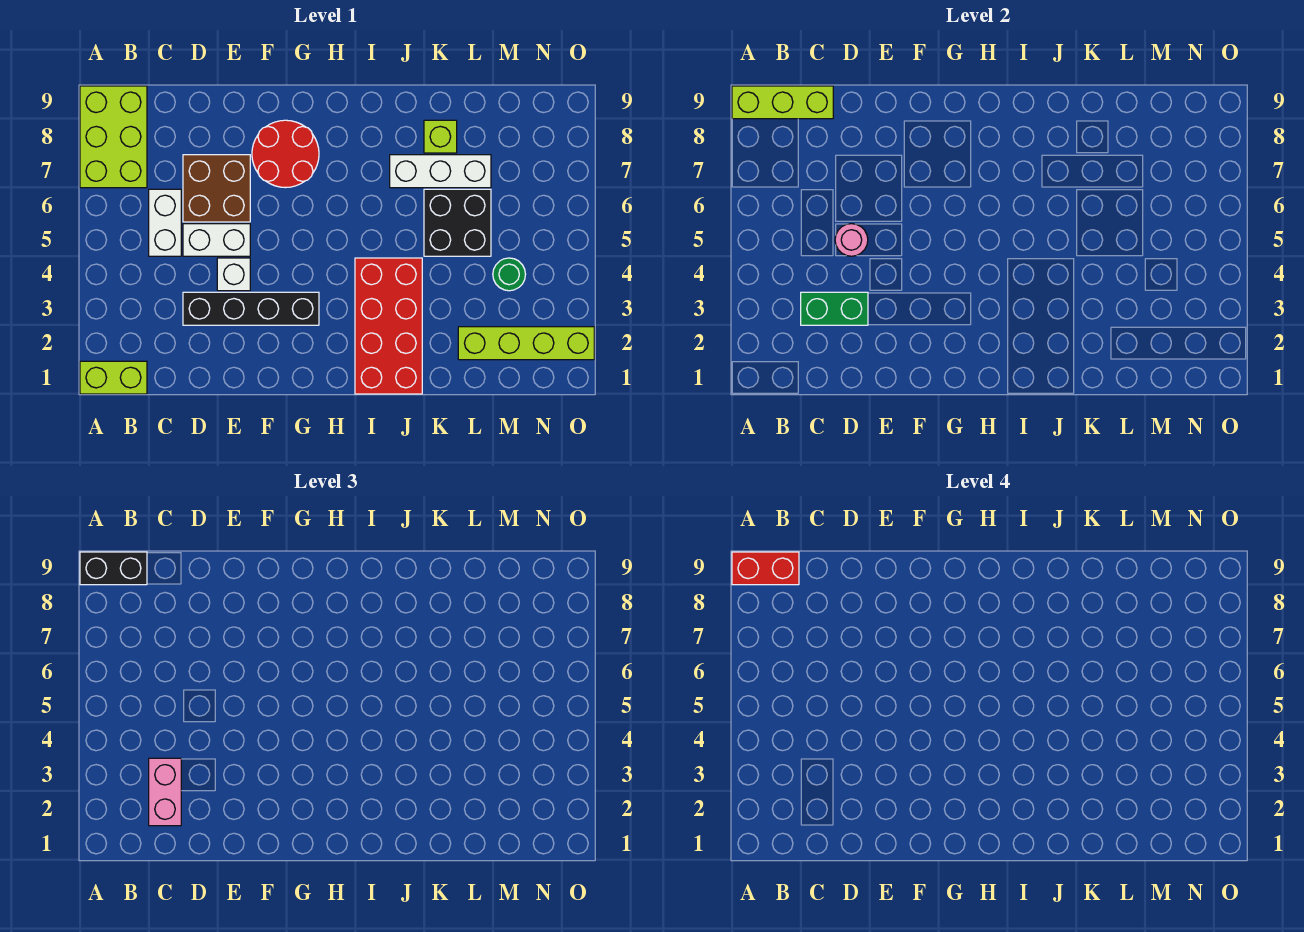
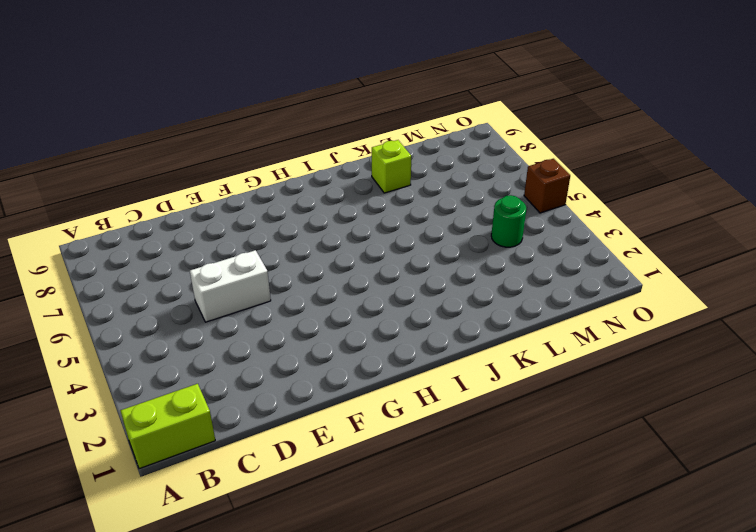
brown brick O5 level 1 -> none
none -> lime brick A7:B9 level 1
none -> white brick C5:C6 level 1
none -> black brick D3:G3 level 1

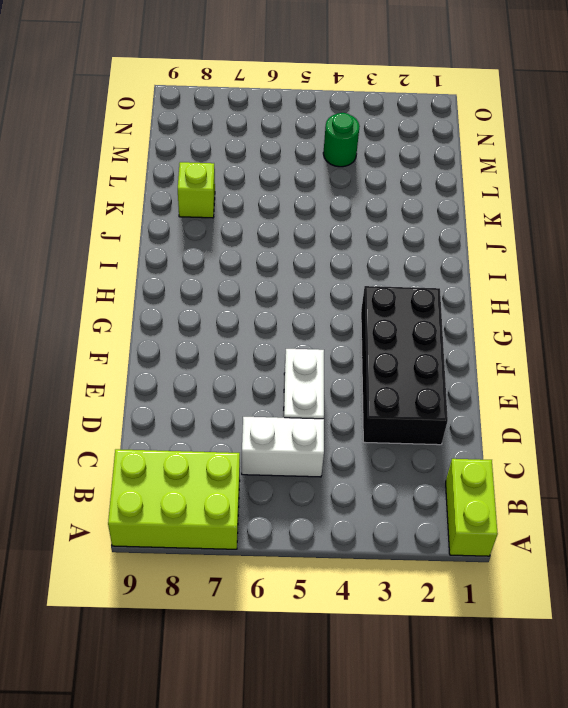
black brick D2:G3 level 1 -> black brick D3:G3 level 1
none -> brown brick D6:E7 level 1
none -> white brick E4 level 1
none -> red round brick F7:G8 level 1

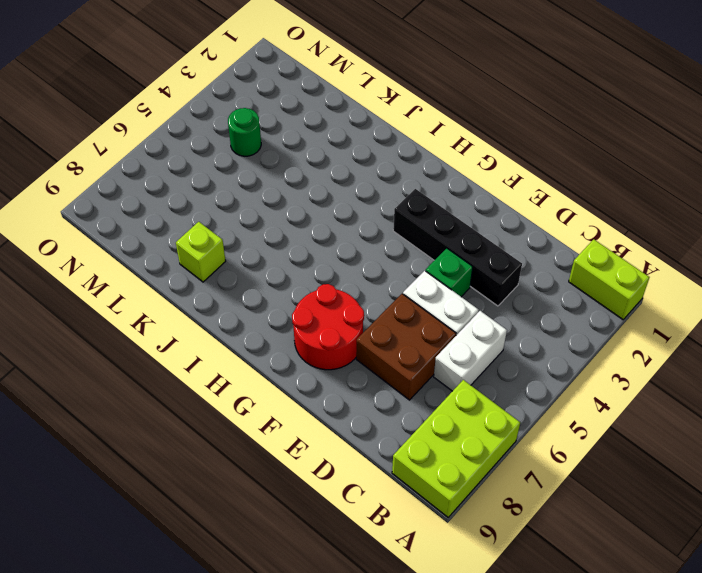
green brick E4 level 1 -> white brick E4 level 1
none -> red brick I1:J4 level 1
none -> white brick J7:L7 level 1
none -> black brick K5:L6 level 1

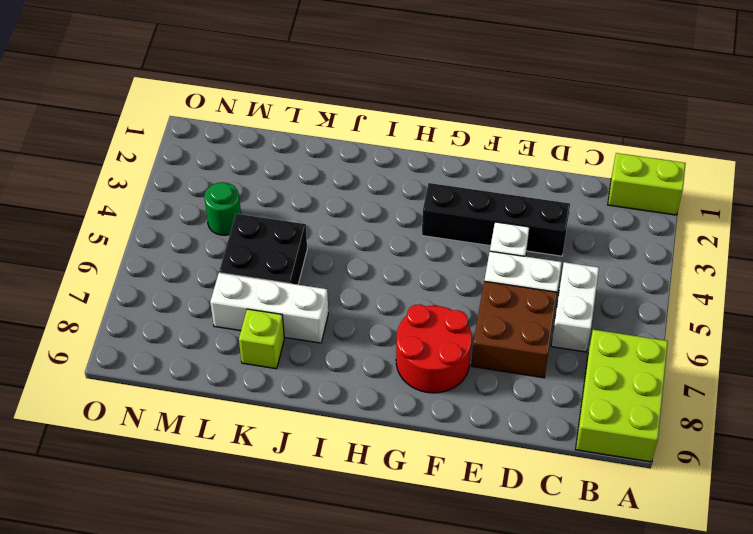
none -> red brick I1:J4 level 1
none -> lime brick L2:O2 level 1
none -> lime brick A9:C9 level 2

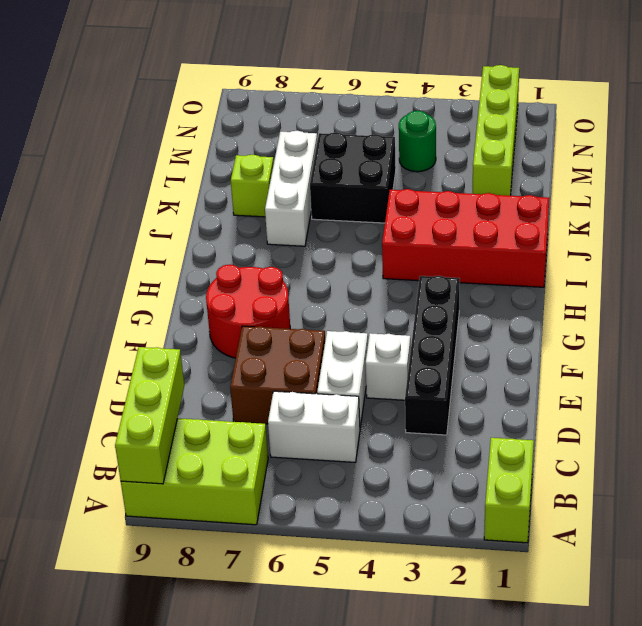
none -> green brick C3:D3 level 2
none -> pink round brick D5 level 2
none -> black brick A9:B9 level 3

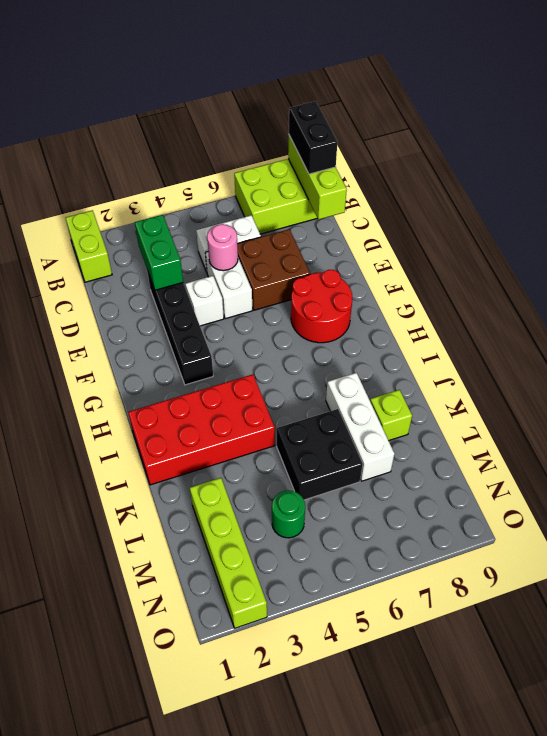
none -> pink brick C2:C3 level 3
none -> red brick A9:B9 level 4

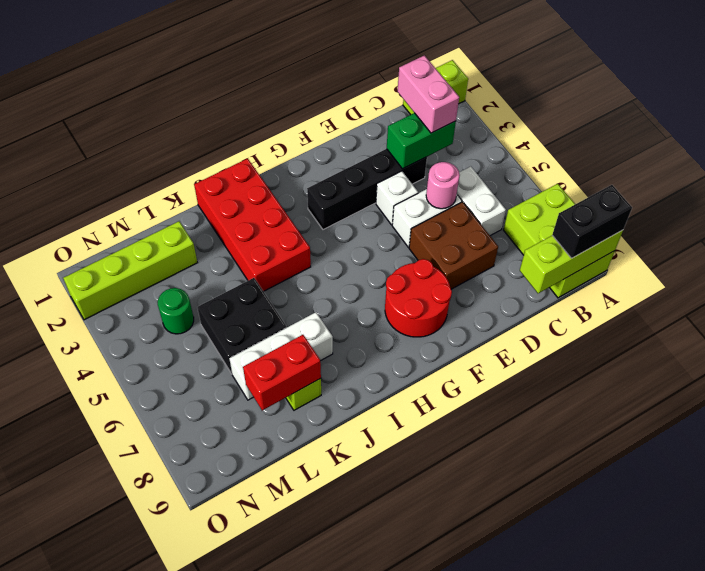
red brick K8:L8 level 2 -> red brick A9:B9 level 4

